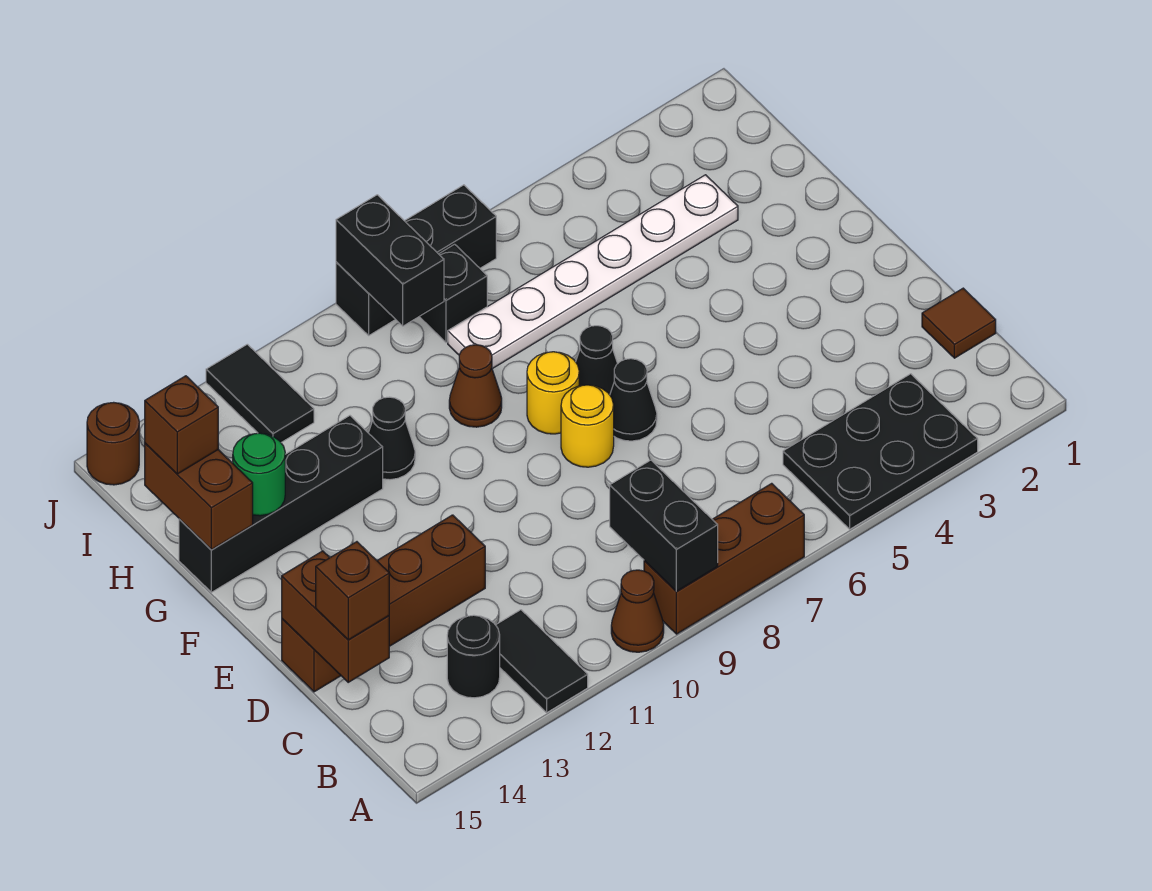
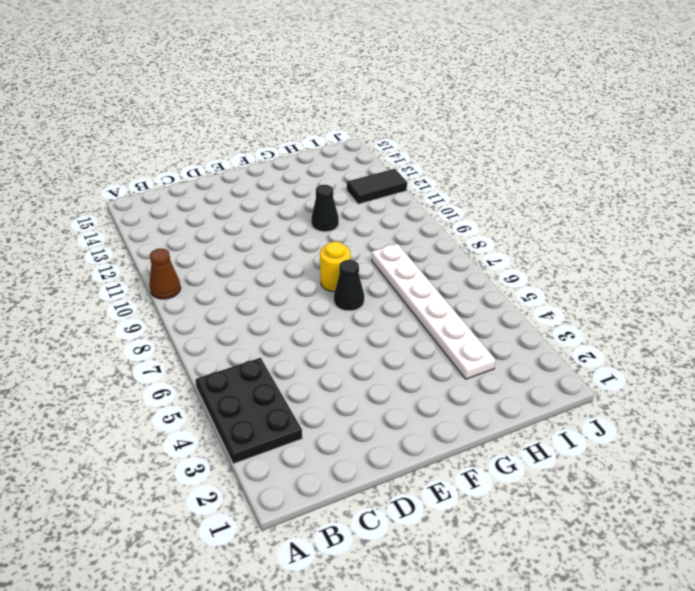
none -> brown brick A7:A9 level 1
none -> black tile A12:B12 level 1
none -> black round brick B13 level 1

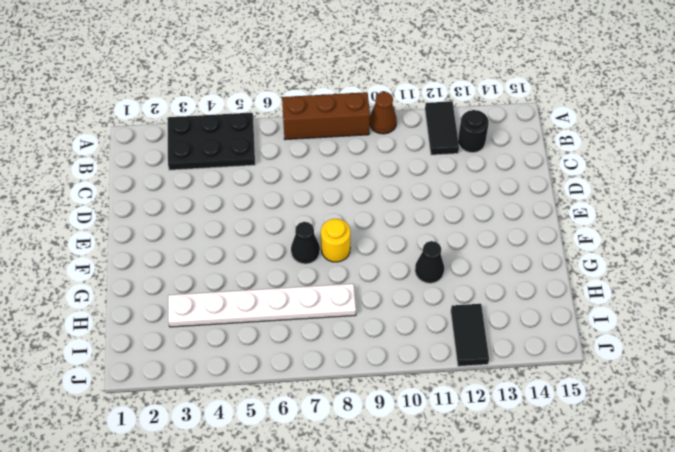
none -> brown tile C1 level 1
none -> brown brick D12:D15 level 1
none -> black cone E7 level 1

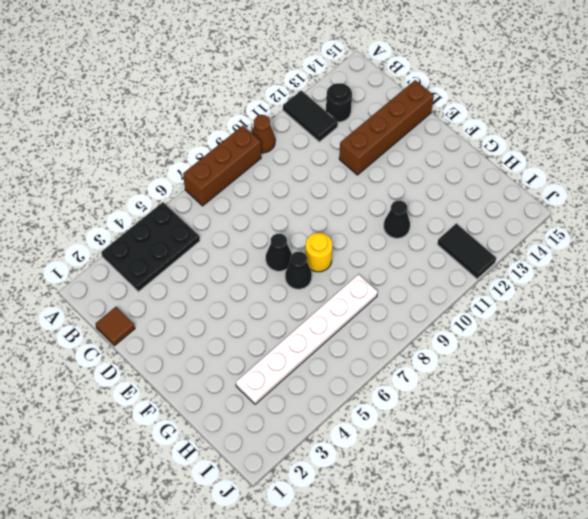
none -> yellow round brick E8 level 1
none -> brown cone G9 level 1
none -> black brick G12:G15 level 1

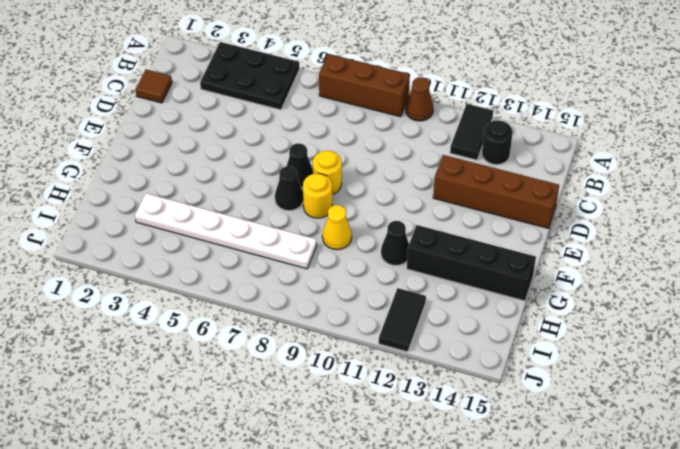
yellow cone G9 level 1 -> brown cone G9 level 1
none -> black brick I8 level 1
none -> black brick J7:J9 level 1
none -> brown round brick J15 level 1

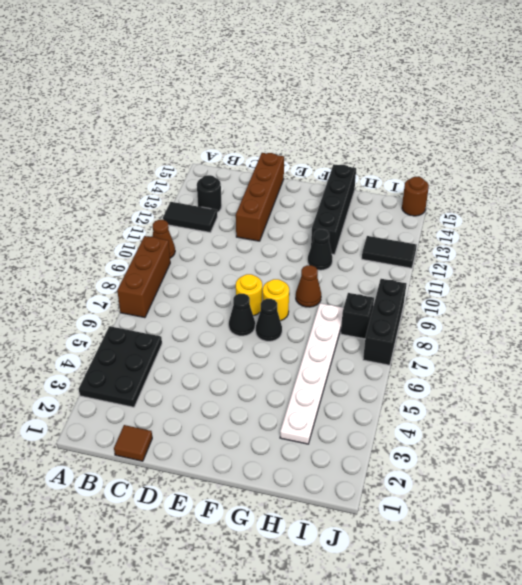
none -> black brick A9:B9 level 2
none -> brown brick C15:D15 level 2
none -> green round brick G14 level 2

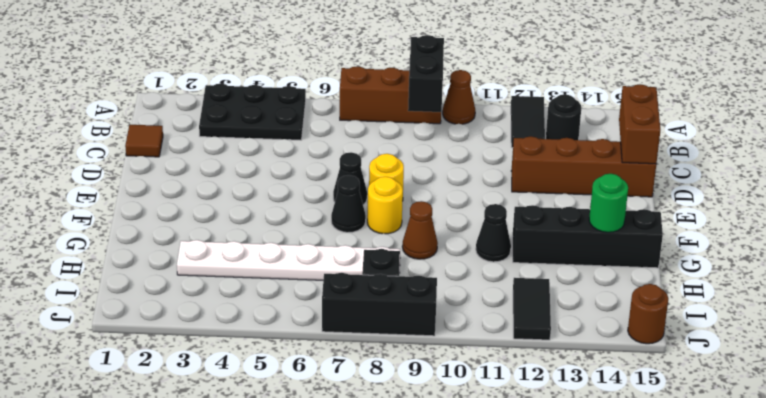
none -> brown brick G15:H15 level 2
none -> black brick I9:J9 level 2
none -> brown brick C15 level 3

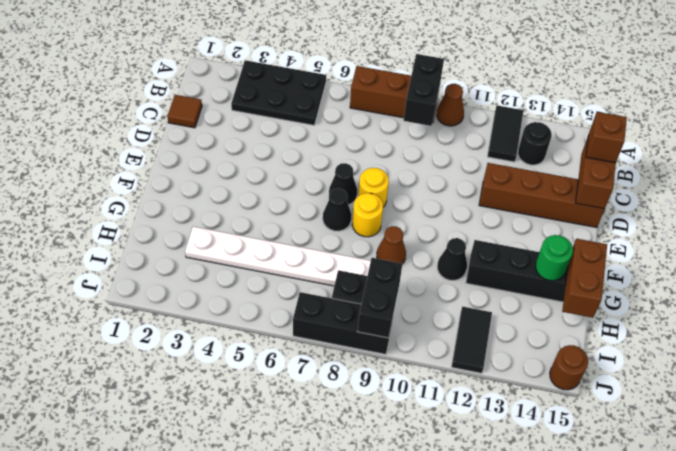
none -> brown brick H15 level 3

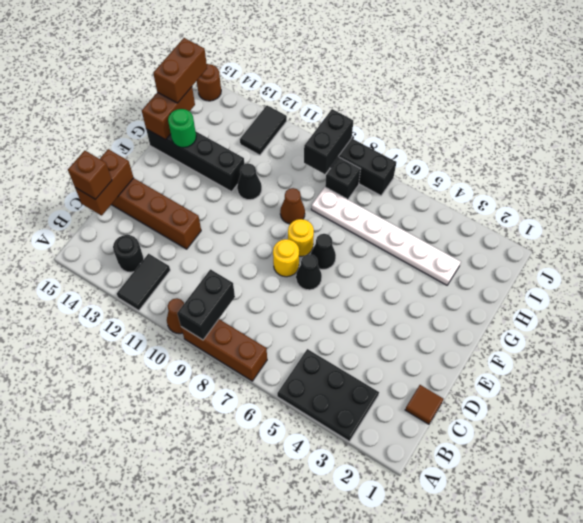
brown brick H15:I15 level 3 -> brown brick H15 level 3

